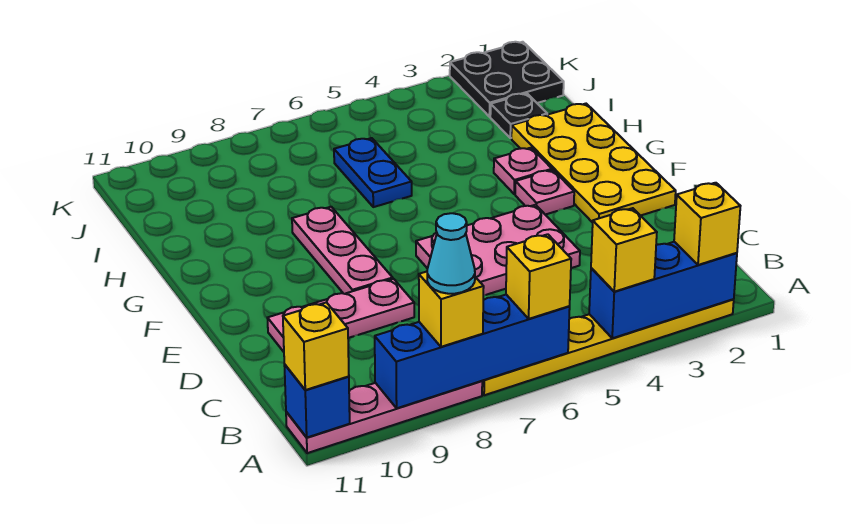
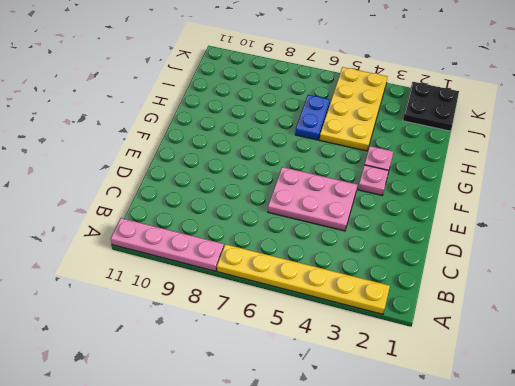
yellow plate H4:K5 level 1 -> yellow plate E1:H2 level 1
none -> pink plate D8:D10 level 1
none -> pink plate E8:G8 level 1
none -> black plate I2 level 1

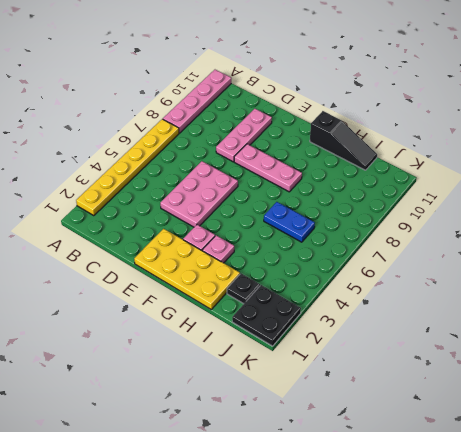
black slope G11:I11 level 1 top G -> none
none -> blue brick A2:A4 level 2
none -> blue brick A6:A9 level 2
none -> blue brick A11 level 2

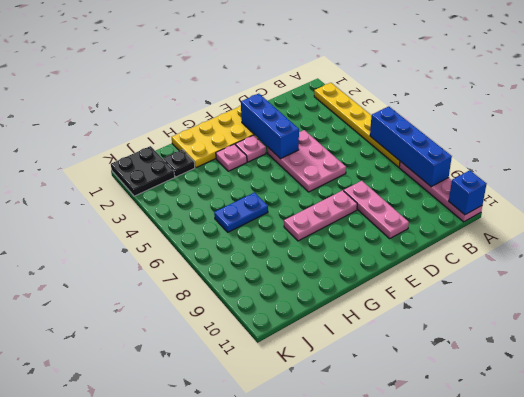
blue brick E2:E4 level 2 -> blue brick A2:A4 level 2
none -> yellow brick A2 level 3
none -> yellow brick A4 level 3
none -> yellow brick A6 level 3

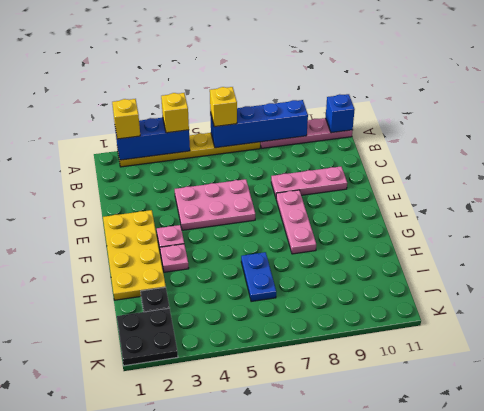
none -> yellow brick A8 level 3
none -> yellow brick A11 level 3
none -> cyan cone A8 level 4

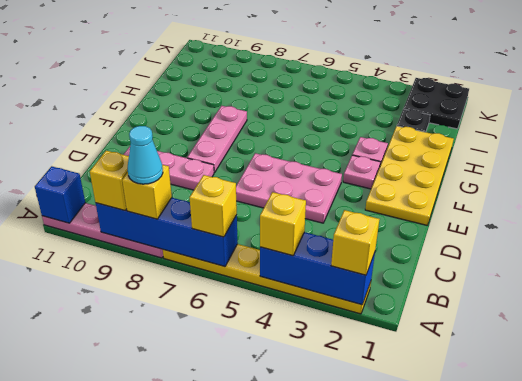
yellow brick A9 level 3 -> yellow brick A11 level 3
none -> blue plate H6:I6 level 1

